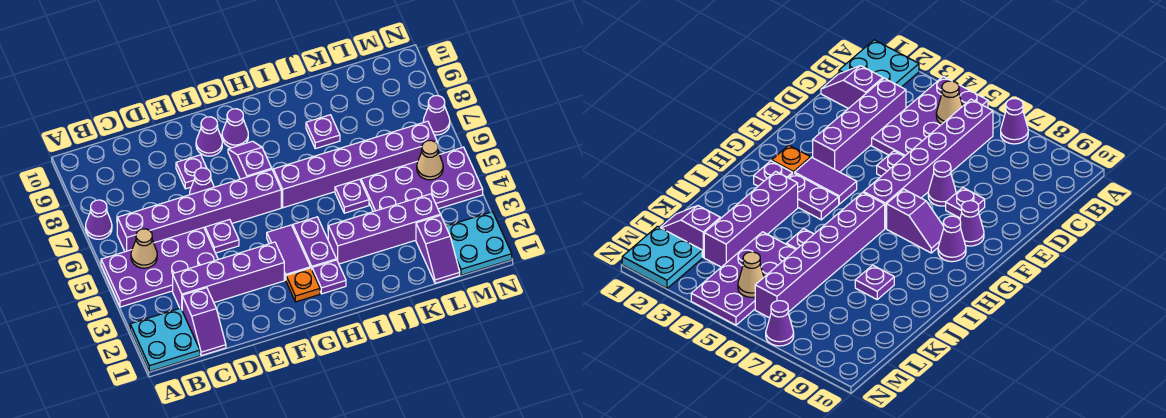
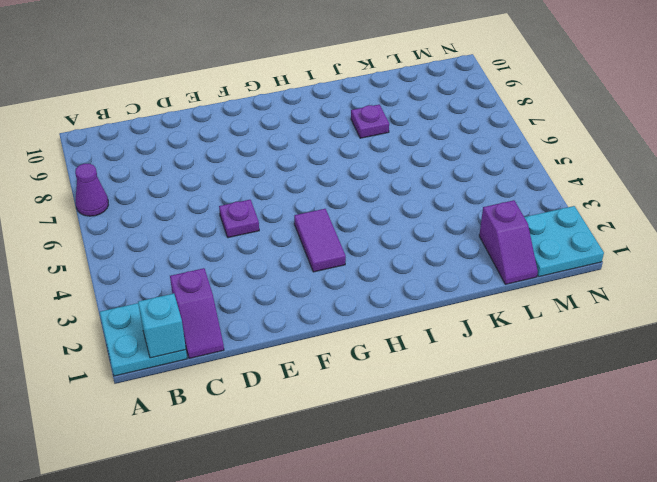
cyan brick B1 level 2 -> none
none -> purple plate A4:D5 level 1
none -> purple brick B6:G6 level 1
none -> purple brick C3:F3 level 1

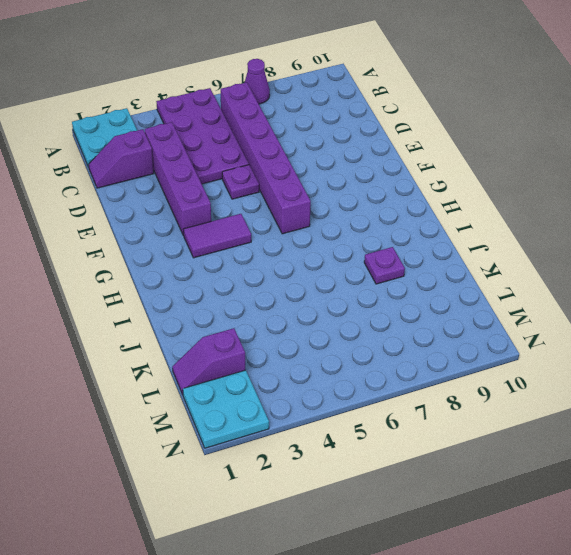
none -> purple cone E7 level 1
none -> purple plate E8 level 1
none -> purple cone F9 level 1

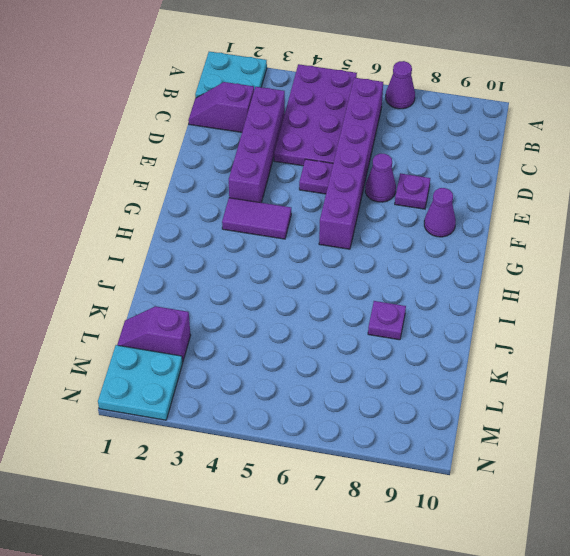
none -> orange plate G2 level 1
none -> purple slope G7:G8 level 1 top 7
none -> purple cone G9 level 1

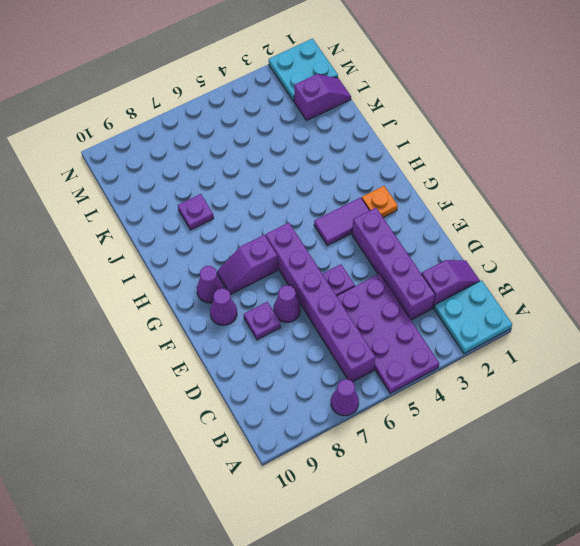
none -> purple plate H2 level 1
none -> purple plate H3:H4 level 1
none -> purple brick H6:M6 level 1

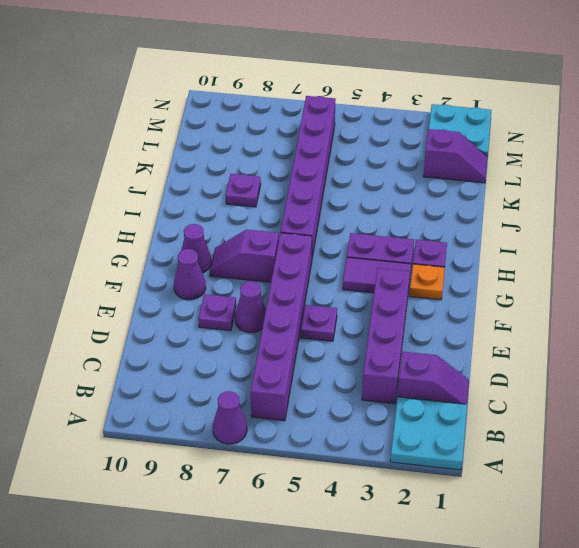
none -> purple plate A4:D5 level 1
none -> purple brick I3:L3 level 1
none -> purple plate J5 level 1

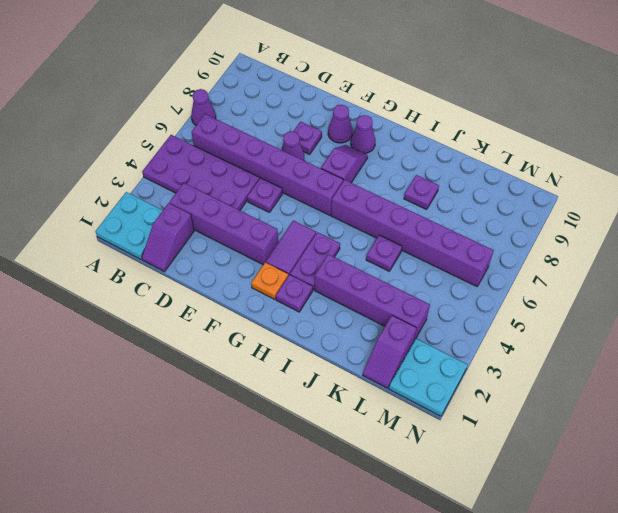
none -> purple plate K4:N5 level 1
none -> purple cone N7 level 1
none -> tan cone B5 level 2

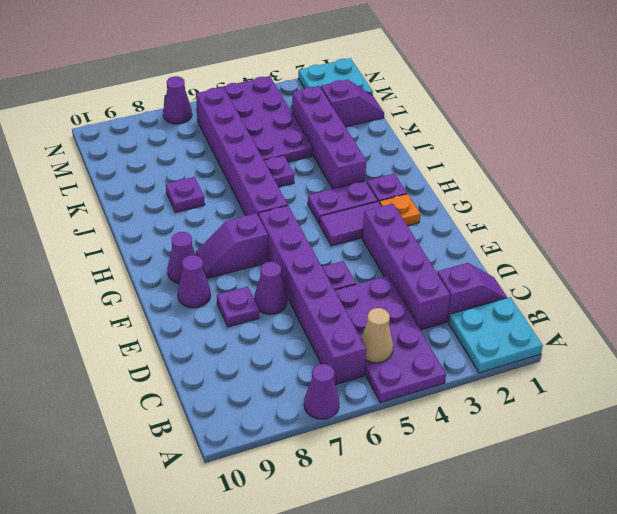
none -> tan cone M5 level 2

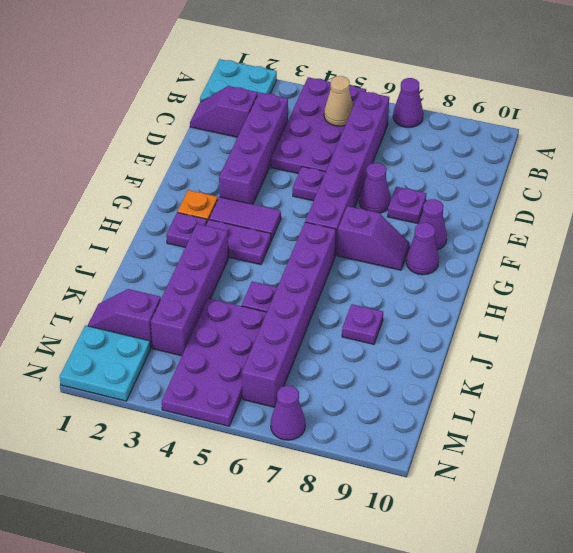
none -> tan cone M5 level 2

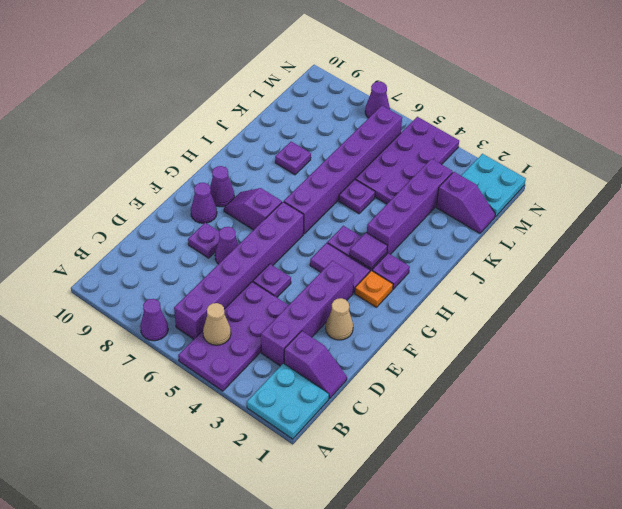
tan cone E2 level 1 -> tan cone M5 level 2
purple tile H3 level 2 -> none

